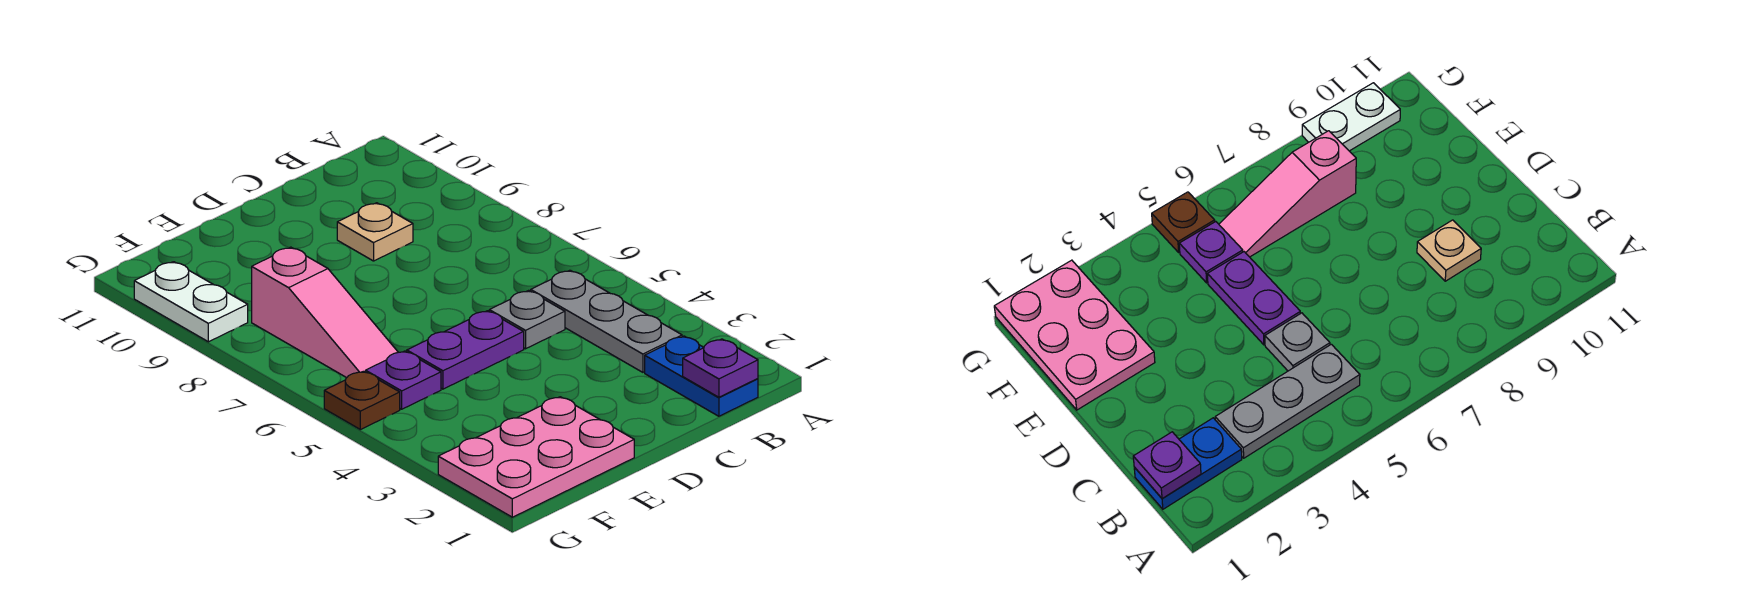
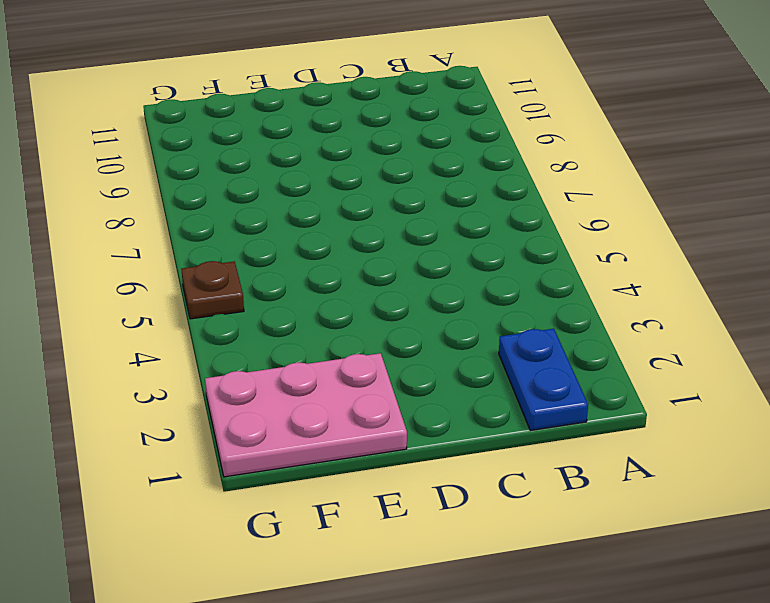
none -> grey plate B3:B5 level 1
none -> grey plate C5 level 1

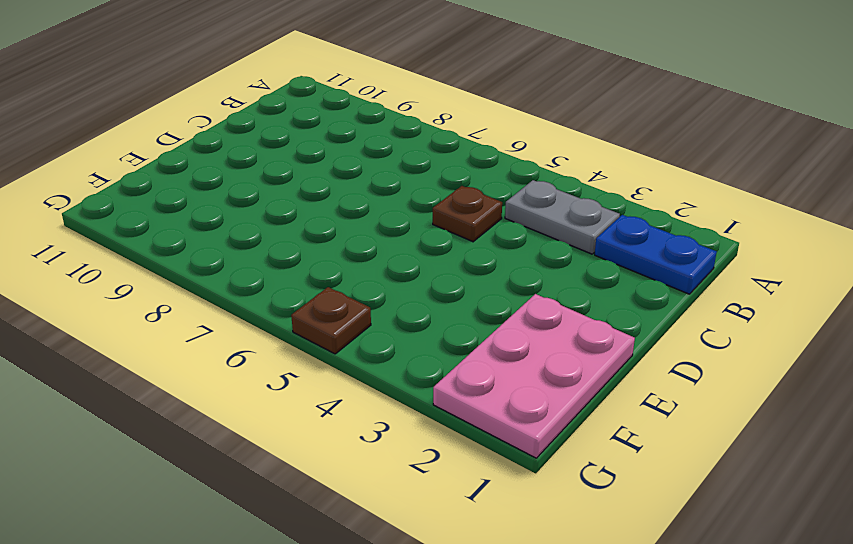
grey plate B3:B4 level 1 -> grey plate B3:B5 level 1
brown plate C5 level 1 -> grey plate C5 level 1
none -> tan plate C9 level 1
none -> purple plate D5:E5 level 1

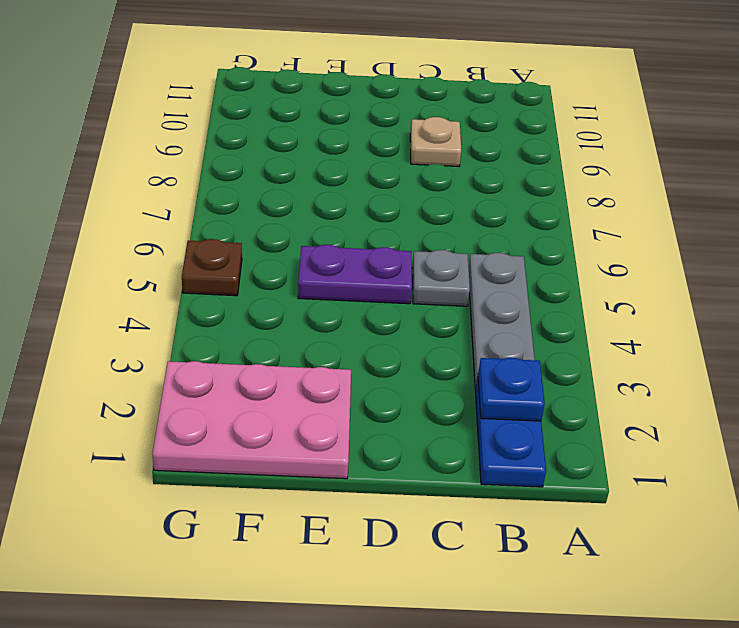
blue plate B2 level 2 -> none
none -> purple plate F5 level 1
none -> pink slope F6:F8 level 1 top 8

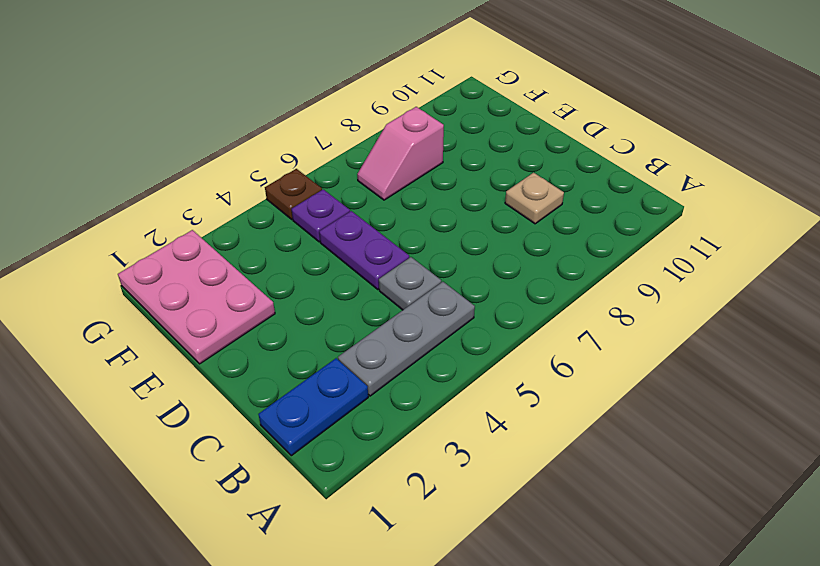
pink slope F7:F8 level 1 top 8 -> pink slope F6:F8 level 1 top 8
none -> white plate G9:G10 level 1
none -> purple plate B1 level 2

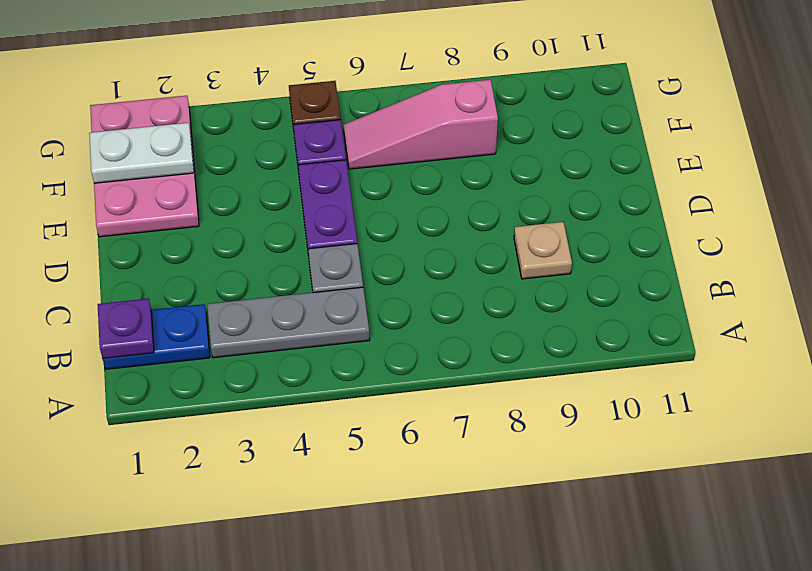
white plate F1:F2 level 2 -> white plate G9:G10 level 1

